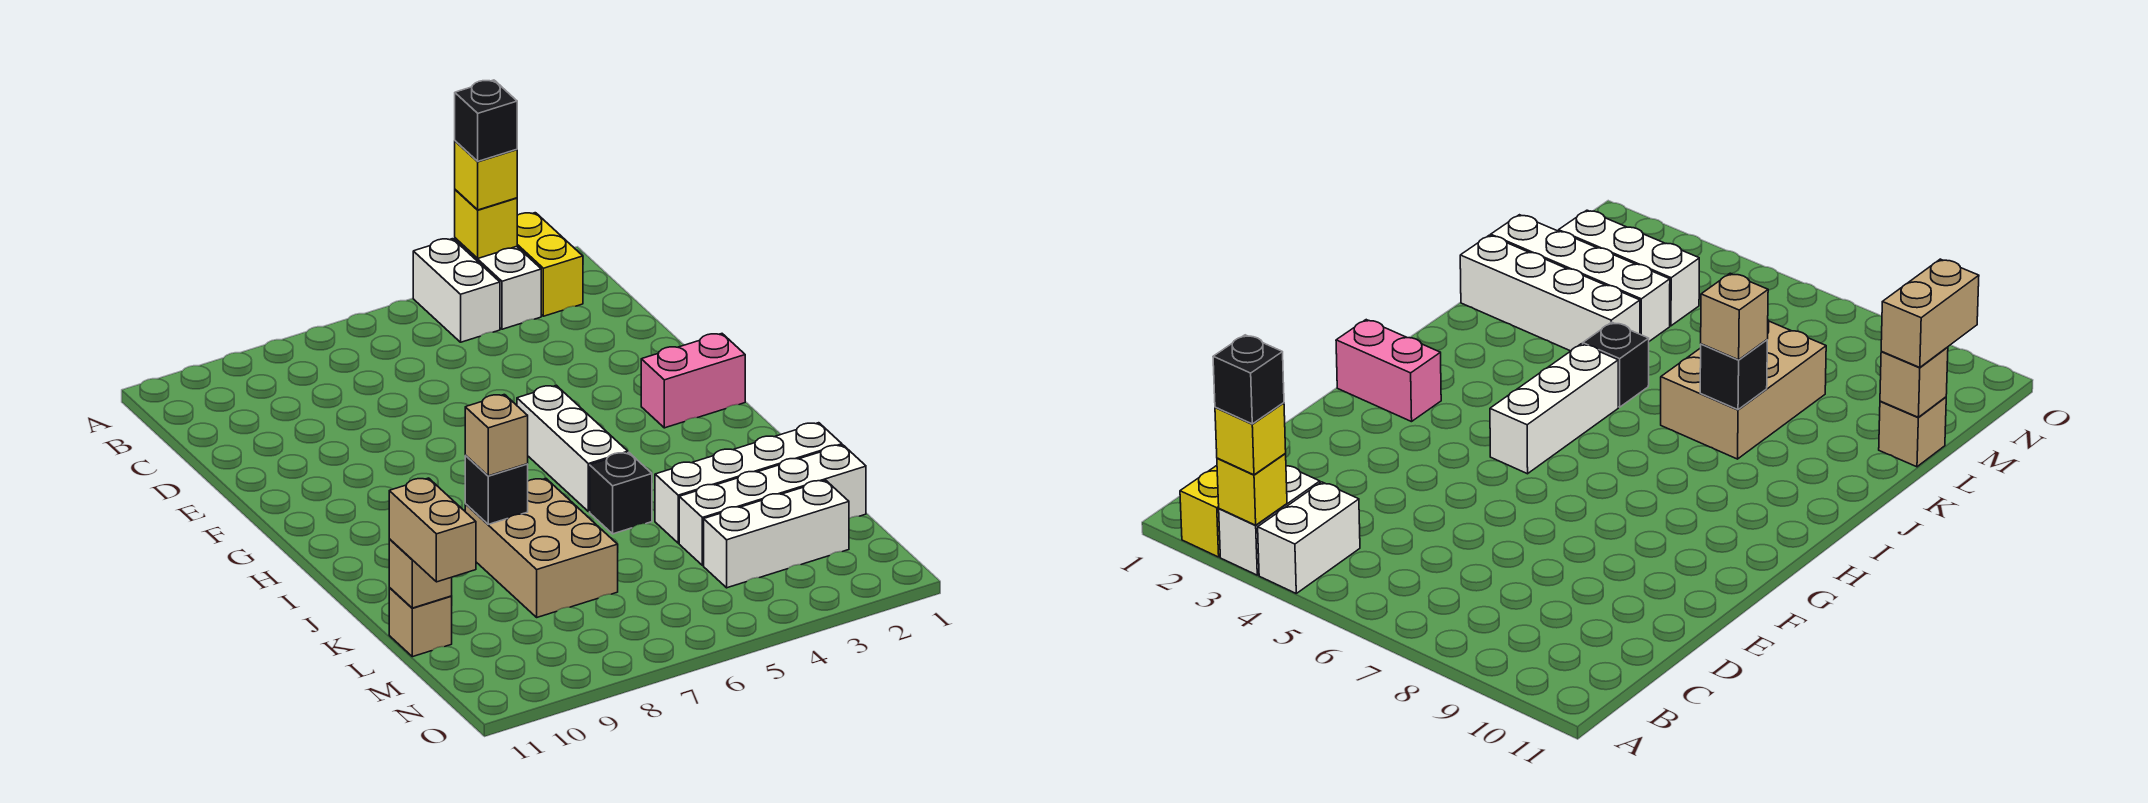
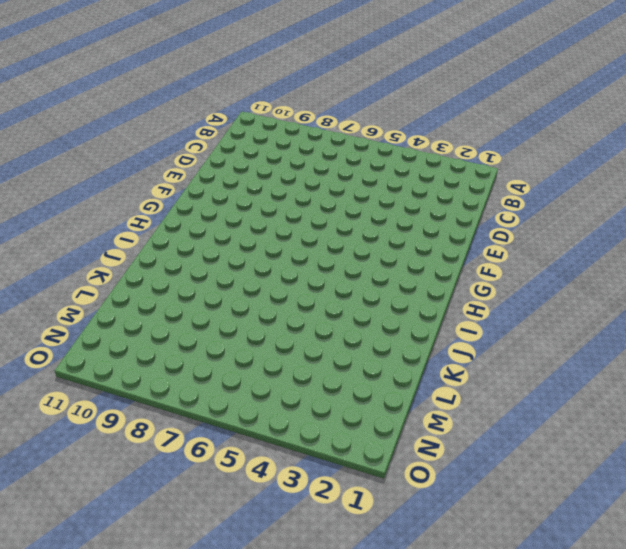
none -> yellow brick A2:B2 level 1
none -> white brick A3:B3 level 1
none -> white brick A4:B4 level 1

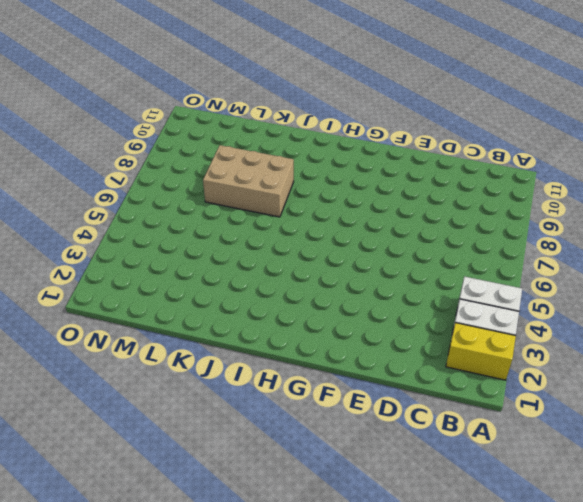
none -> pink brick G1:G2 level 1
none -> white brick G5:I5 level 1
none -> black brick J5 level 1

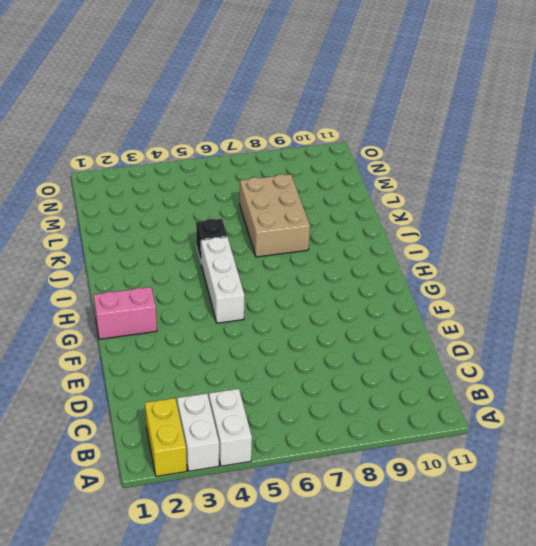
none -> white brick K1:K4 level 1
none -> white brick L1:L4 level 1
none -> tan brick L11 level 1

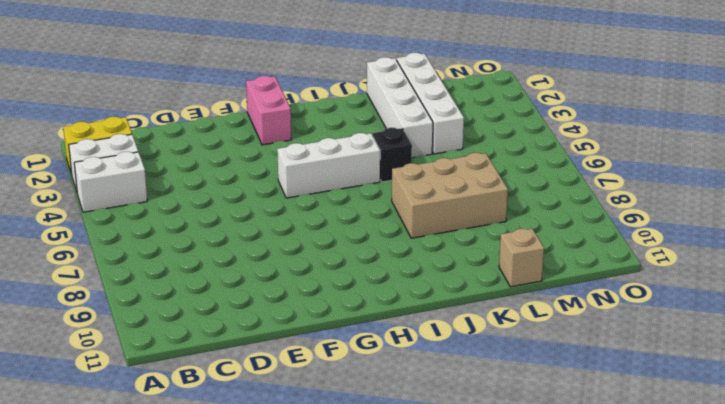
none -> white brick M2:M4 level 1
none -> yellow brick A3 level 2
none -> black brick J8 level 2

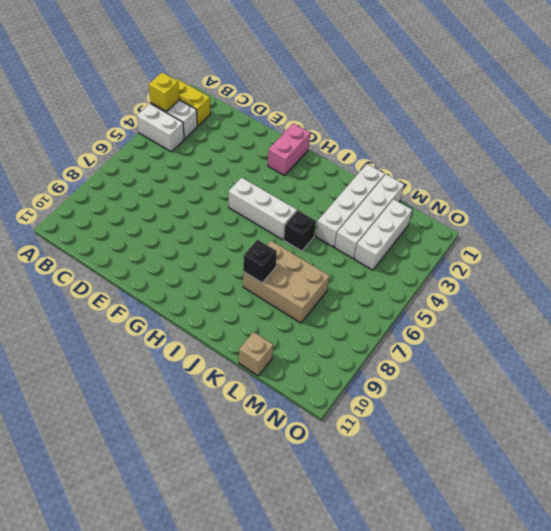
none -> tan brick L11 level 2
none -> yellow brick A3 level 3
none -> tan brick J8 level 3

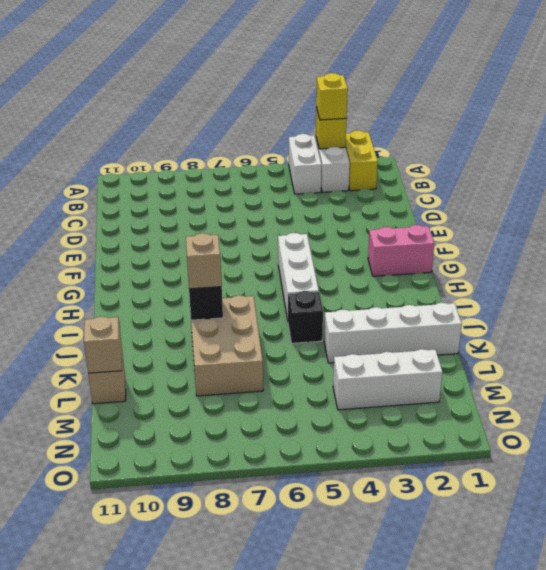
none -> white brick L1:L4 level 1
none -> tan brick L11:M11 level 3
none -> black brick A3 level 4

